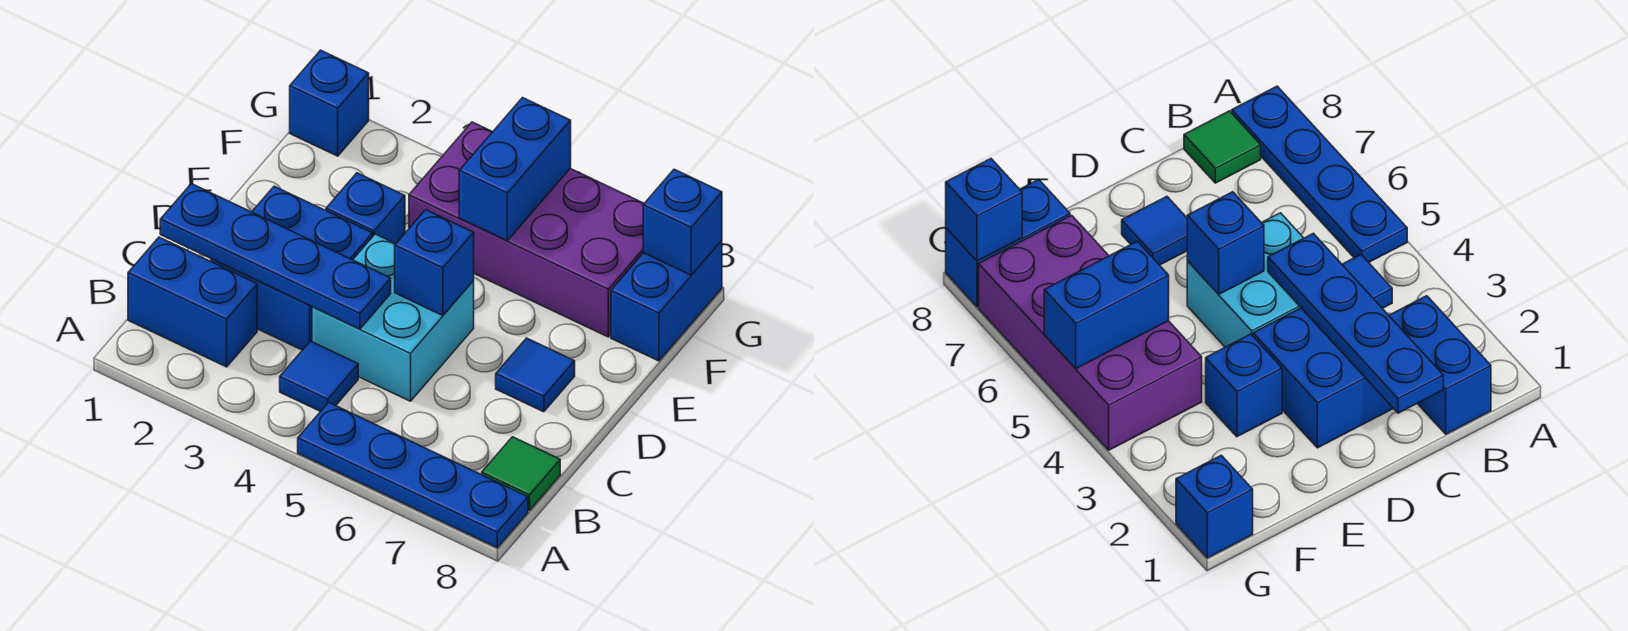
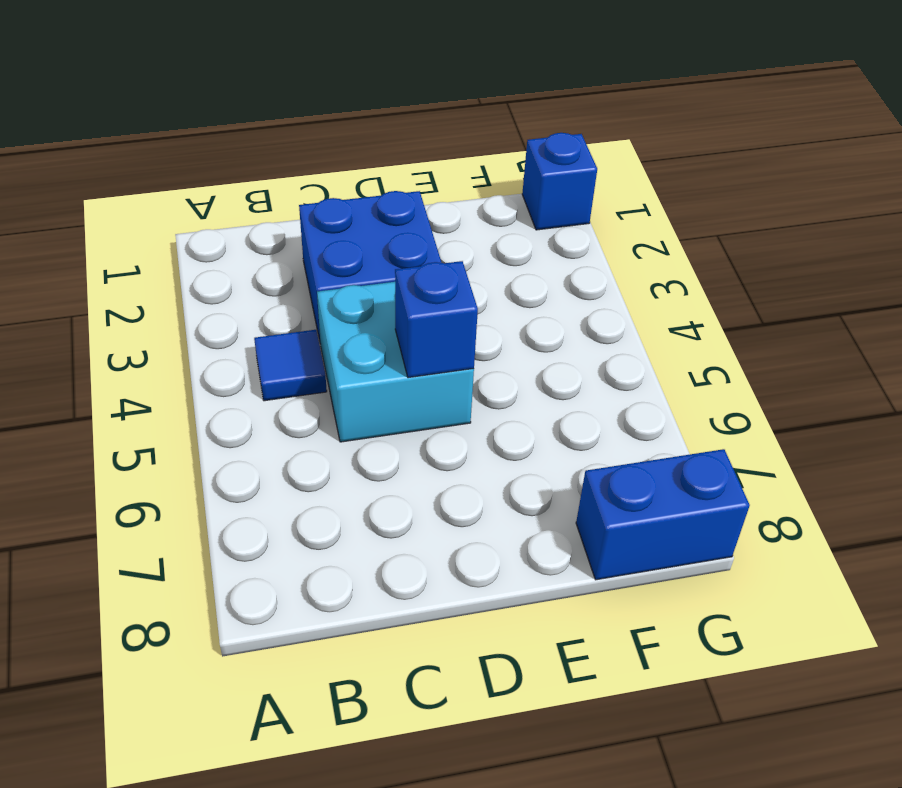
none -> blue plate A5:A8 level 1
none -> blue brick B1:B2 level 1
none -> green tile B8 level 1

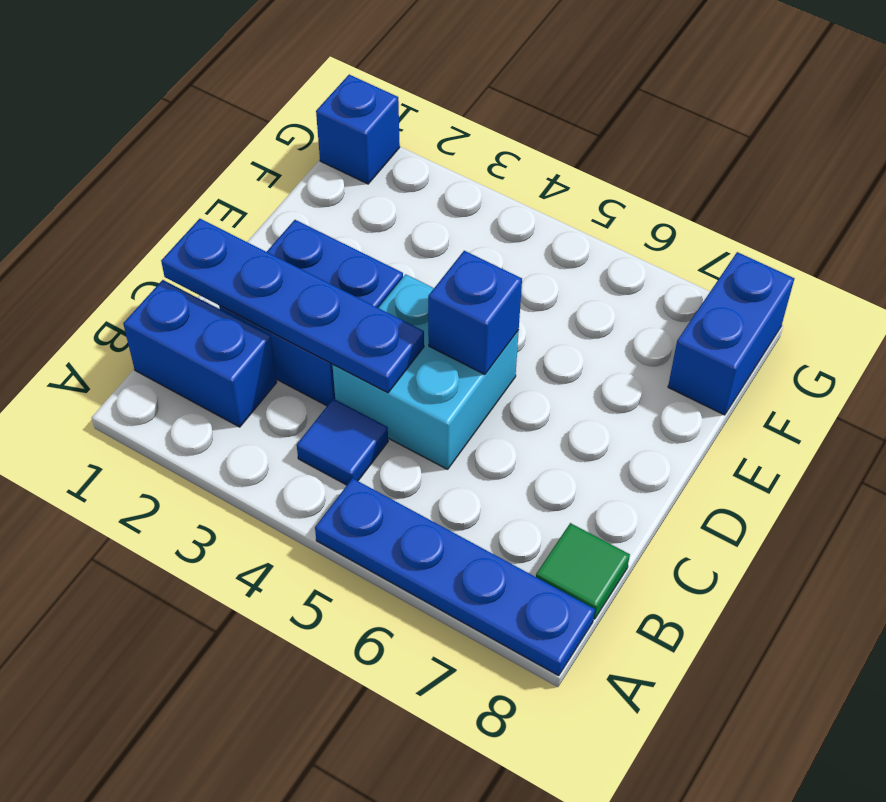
none -> blue tile D7 level 1
none -> blue brick E3 level 1
none -> purple brick F4:G7 level 1

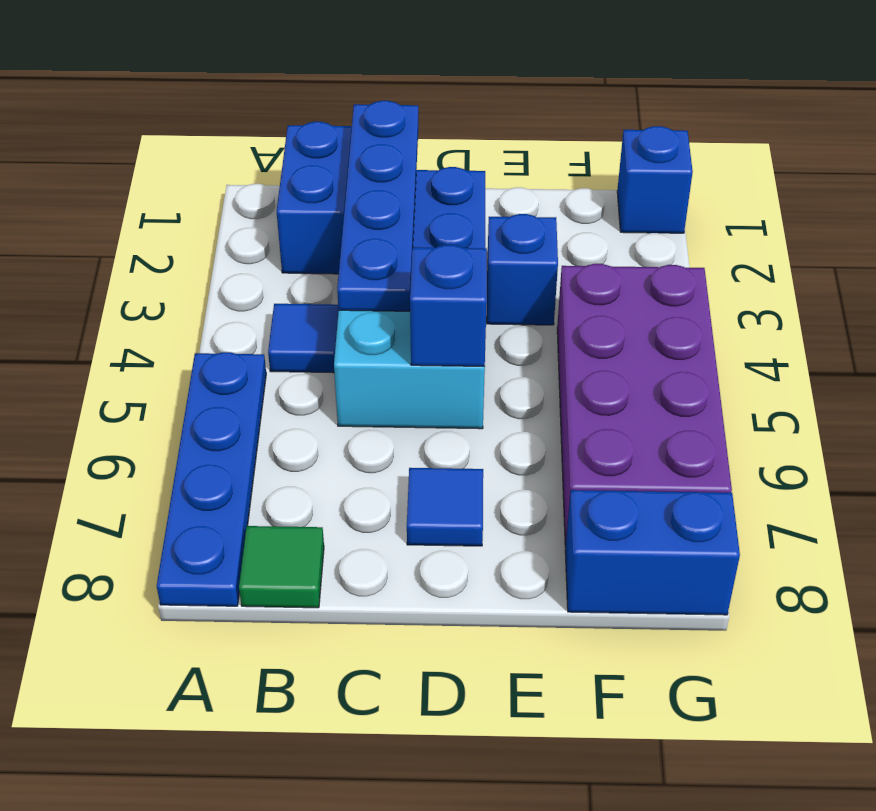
none -> blue brick F5:G5 level 2
none -> blue brick G8 level 2

